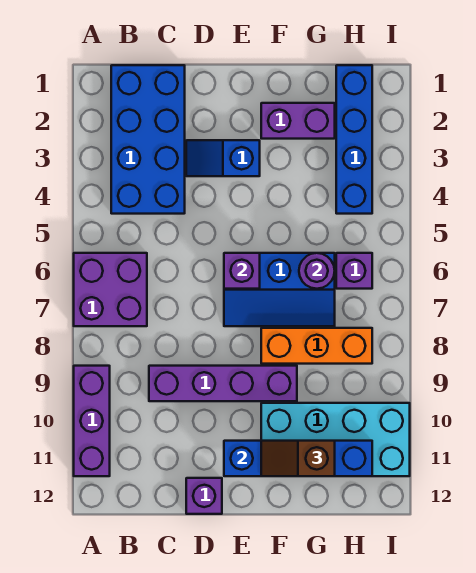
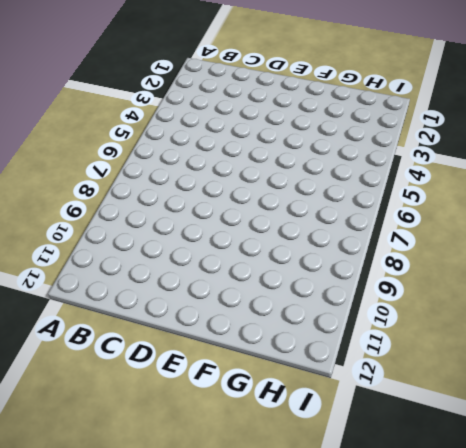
none -> purple brick A6:B7 level 1
none -> purple brick A9:A11 level 1
none -> blue brick B1:C4 level 1

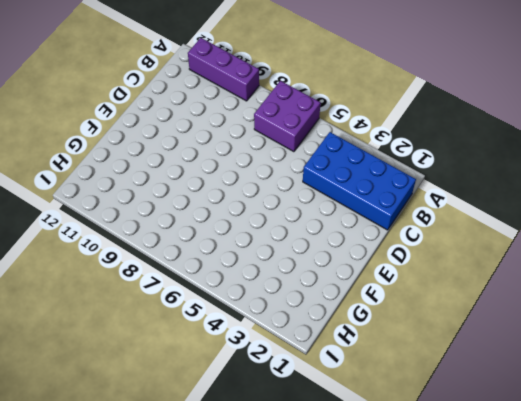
none -> purple brick C9:F9 level 1
none -> blue slope D3:E3 level 1 top E
none -> purple brick D12 level 1

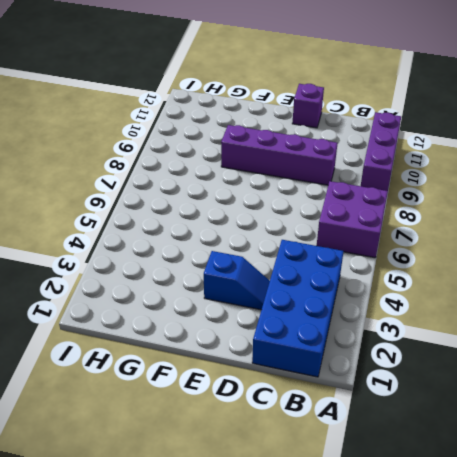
none -> blue slope E6:G7 level 1 top 6
none -> purple brick F2:G2 level 1
none -> orange brick F8:H8 level 1

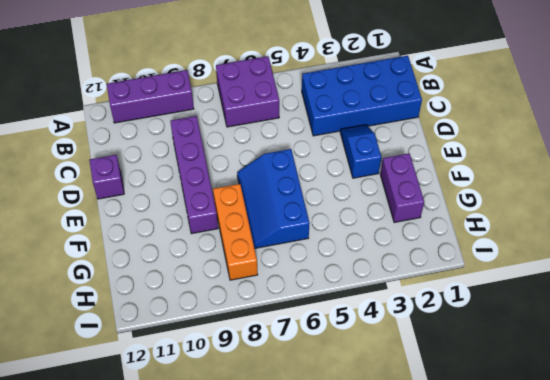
none -> cyan brick F10:I11 level 1
none -> blue brick H1:H4 level 1
none -> purple brick H6 level 1

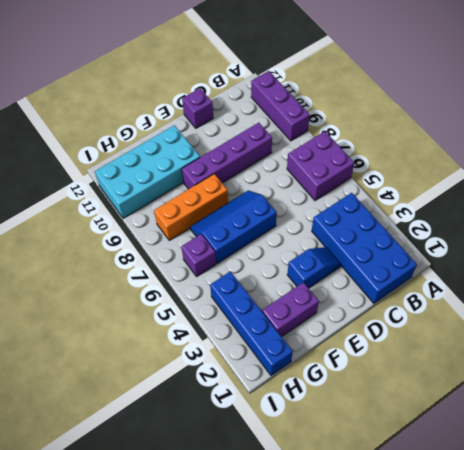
none -> purple brick E6 level 2
none -> blue brick E11:H11 level 2
none -> purple round brick G6 level 2

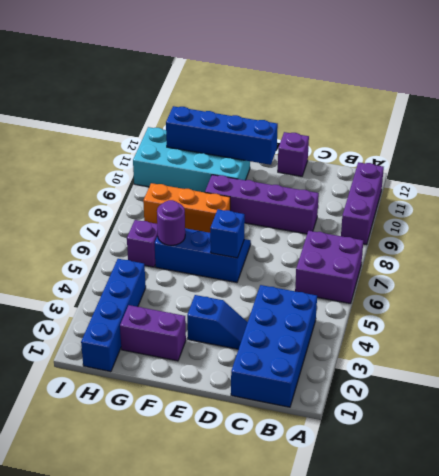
blue brick E6 level 2 -> purple brick E6 level 2
none -> brown slope F11:G11 level 3 top G

